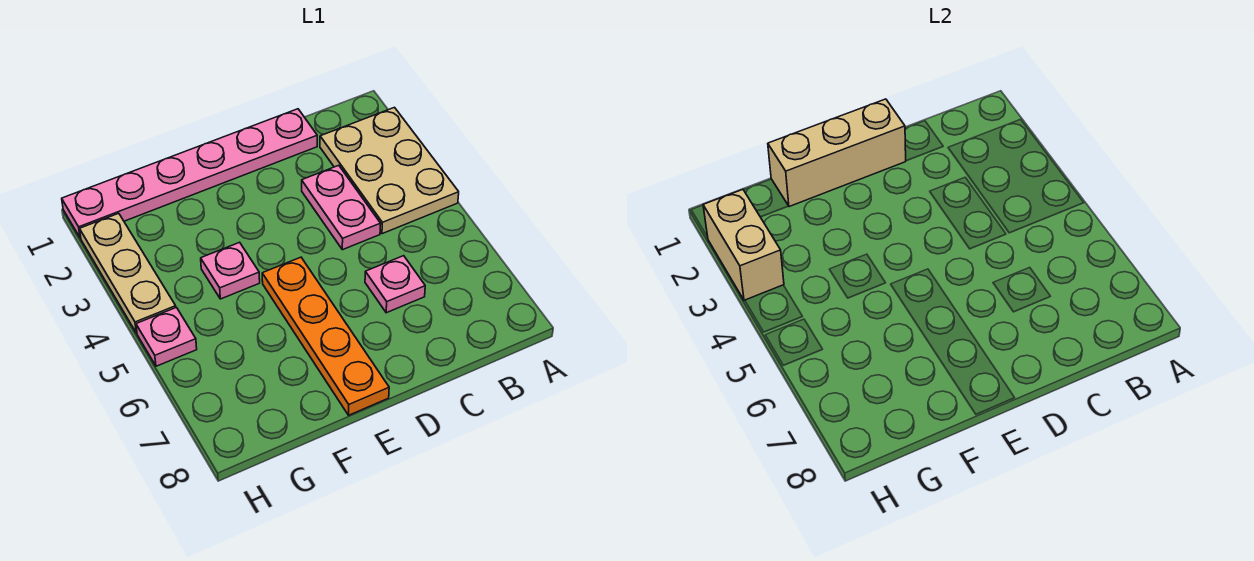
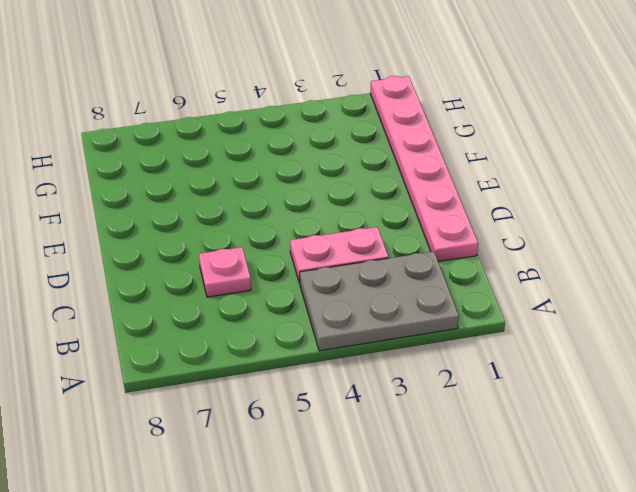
grey plate A2:B4 level 1 -> tan plate A2:B4 level 1
none -> orange plate E5:E8 level 1
none -> pink plate F4 level 1

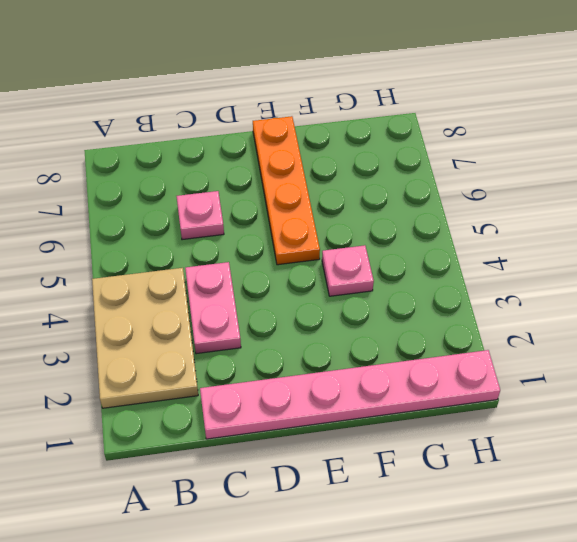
none -> tan plate H2:H4 level 1
none -> pink plate H5 level 1

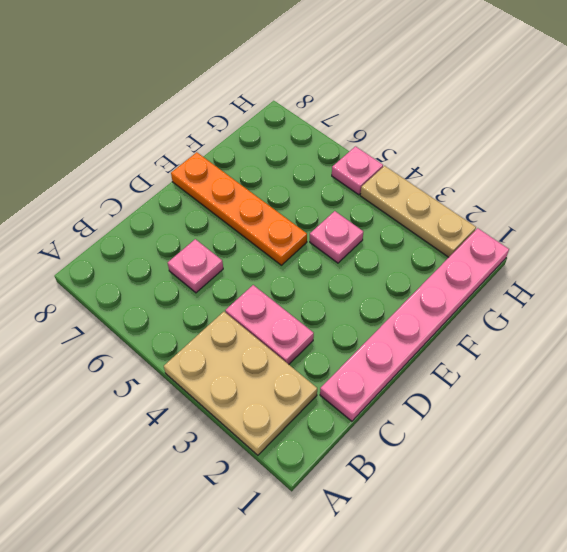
none -> tan brick D1:F1 level 2
none -> tan brick H2:H3 level 2

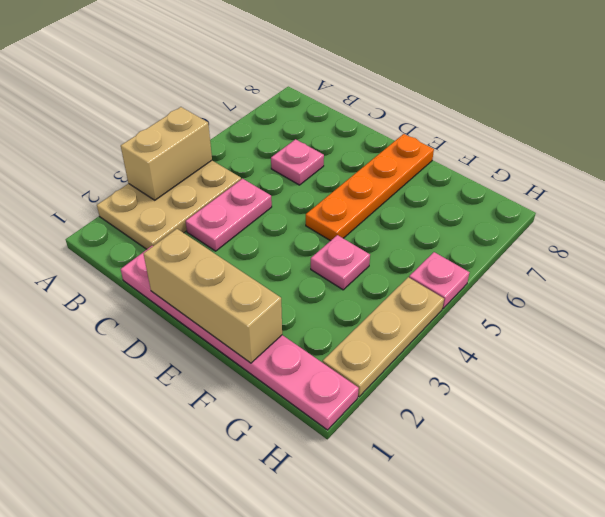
tan brick A3:A4 level 2 -> tan brick H2:H3 level 2

